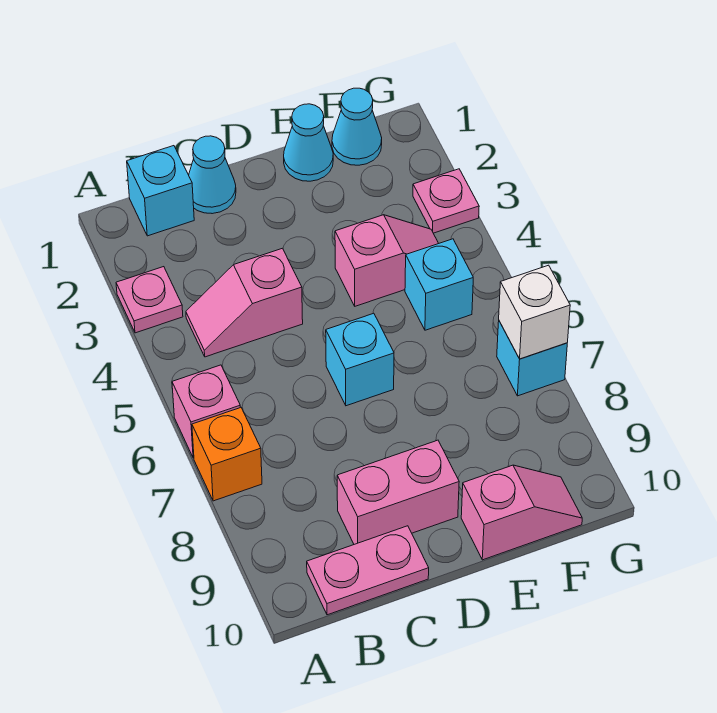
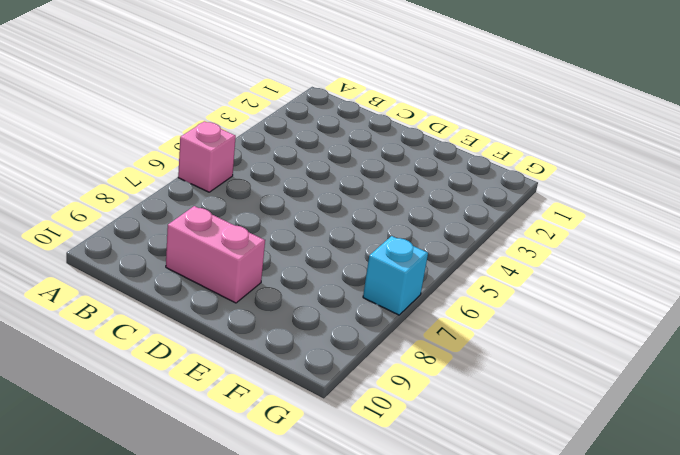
none -> pink plate A3 level 1
none -> orange brick A7 level 1
none -> cyan brick B1 level 1

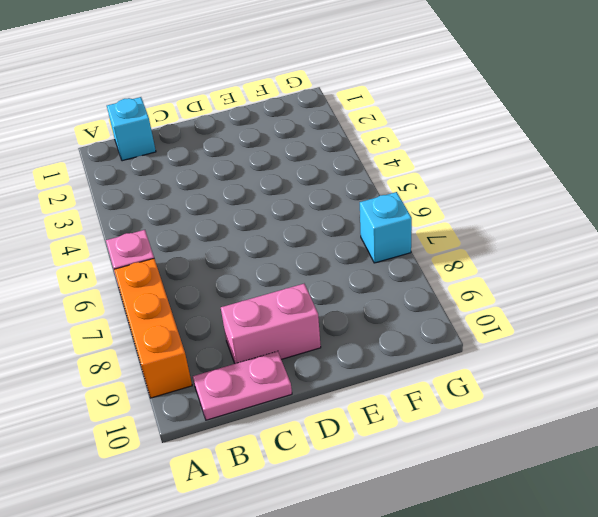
orange brick A7:A9 level 1 -> orange brick A7 level 1
none -> pink plate A3 level 1
none -> pink slope B4:C4 level 1 top C
none -> cyan cone C1 level 1

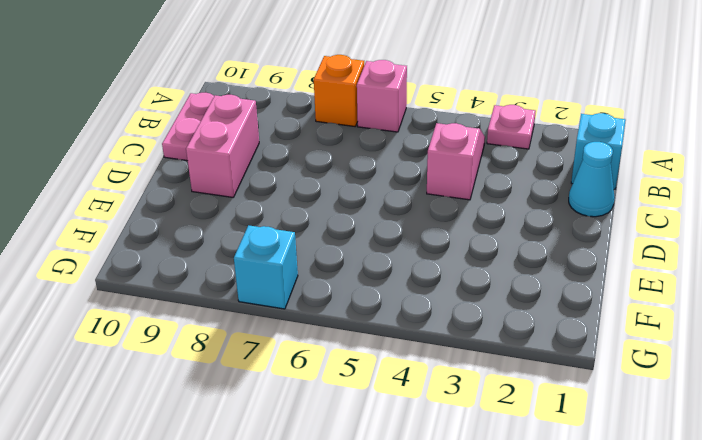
none -> cyan brick D6 level 1
none -> cyan cone E1 level 1
none -> pink slope E4:F4 level 1 top E

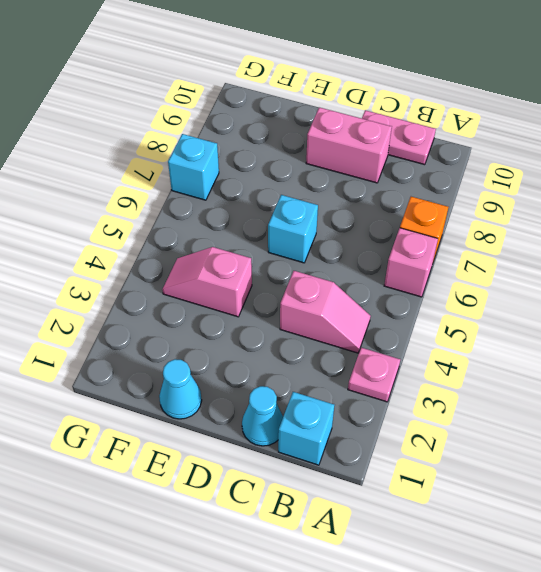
none -> pink slope E10:F10 level 1 top E
none -> cyan cone F1 level 1
none -> cyan brick F5 level 1

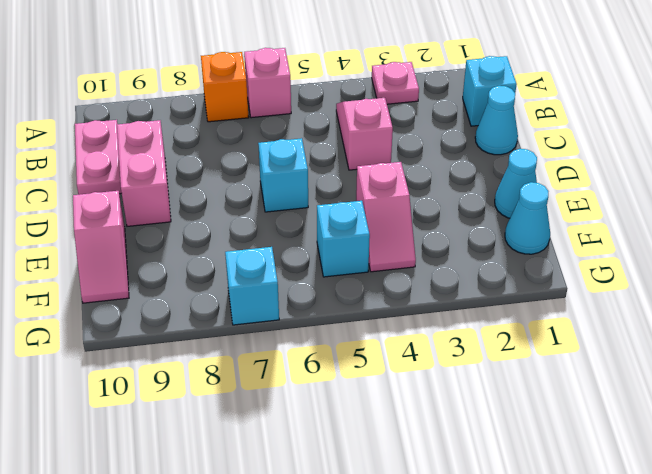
none -> pink plate G3 level 1
none -> white brick G7 level 2

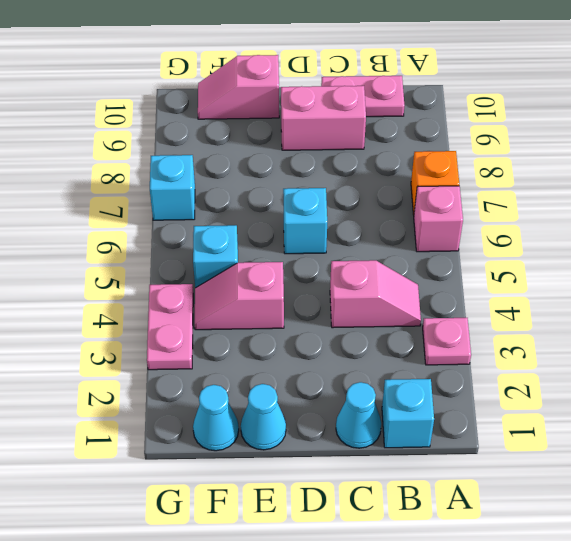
pink plate G3:G4 level 1 -> pink plate G3 level 1
none -> white brick G7 level 2

